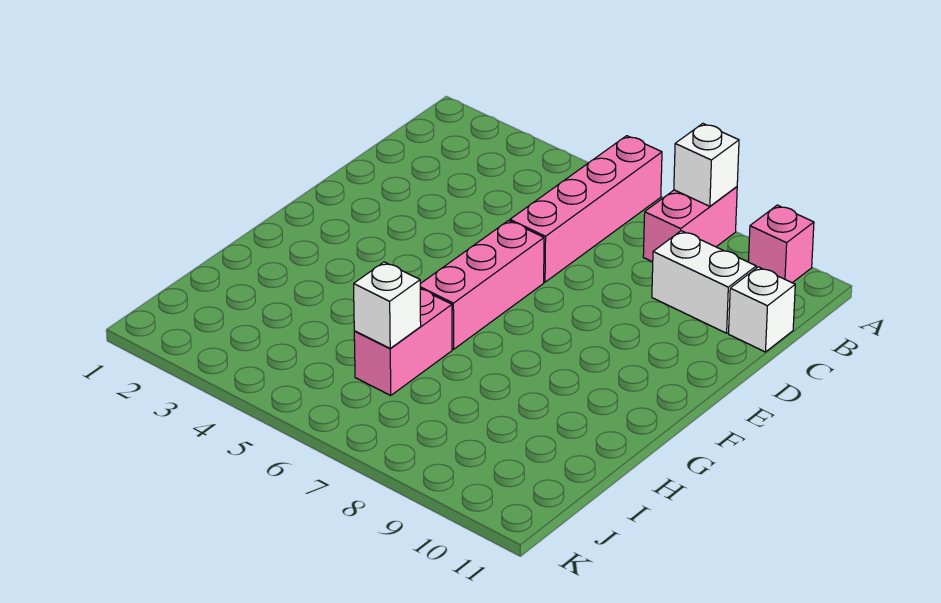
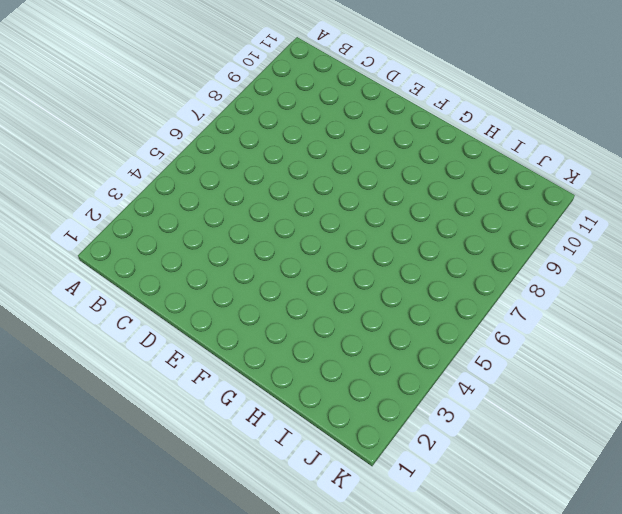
none -> pink brick A6:D6 level 1
none -> pink brick A8:B8 level 1

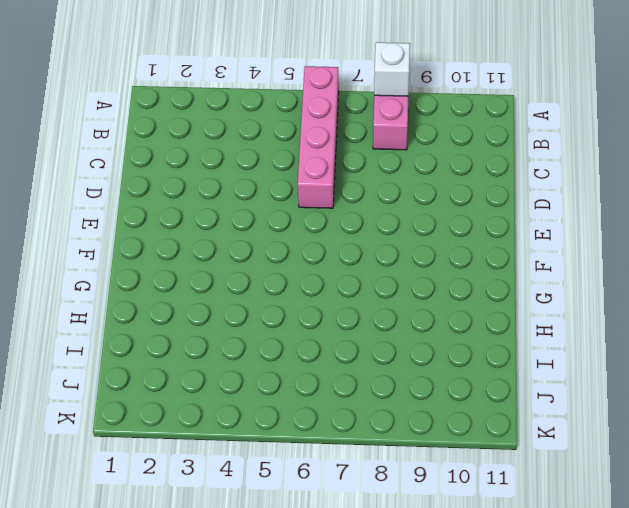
none -> pink brick A10 level 1
none -> white brick C9:C10 level 1

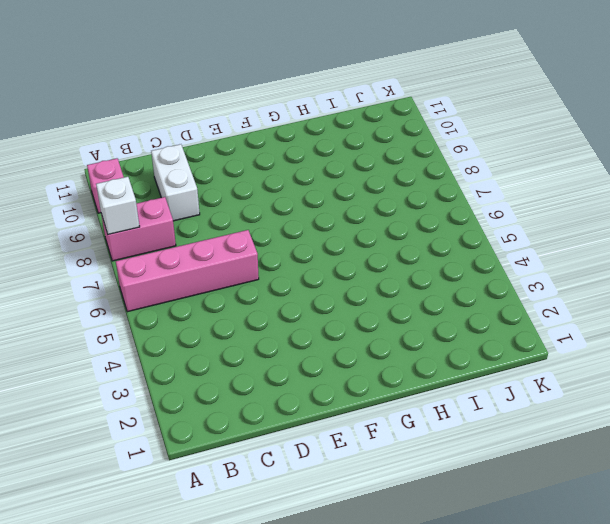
none -> white brick C11 level 1
none -> pink brick E6:G6 level 1

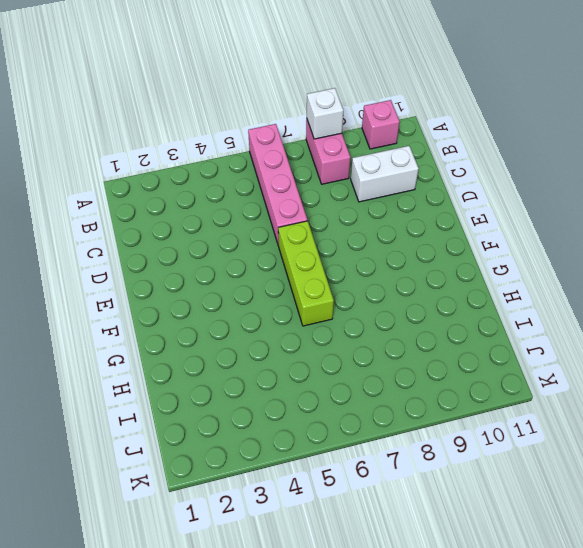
lime brick E6:G6 level 1 -> pink brick E6:G6 level 1
none -> white brick C11 level 1
none -> pink brick H6:I6 level 1

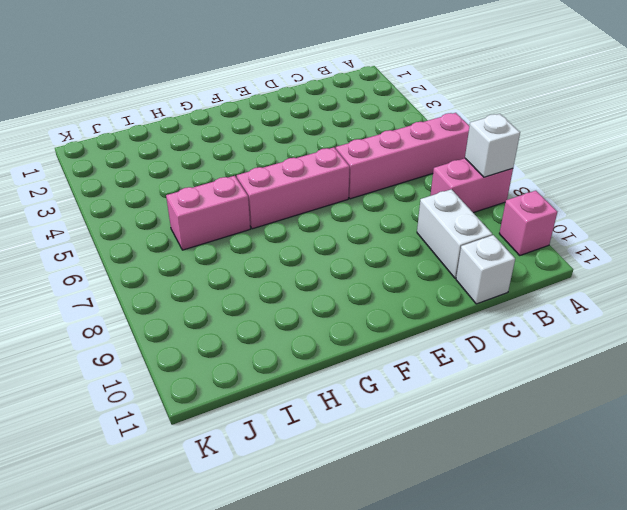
none -> white brick I6 level 2

